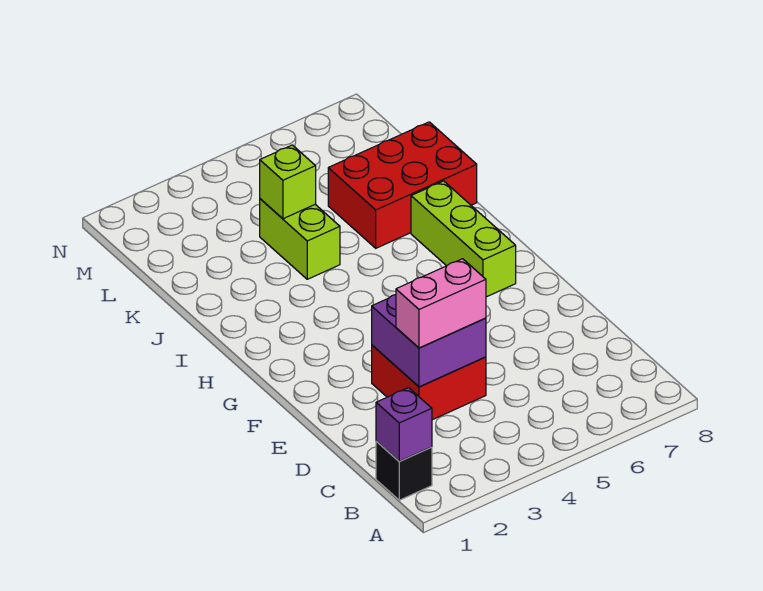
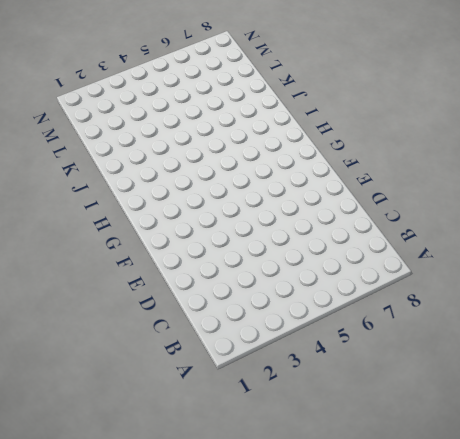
none -> black brick B1 level 1
none -> red brick D3:E4 level 1

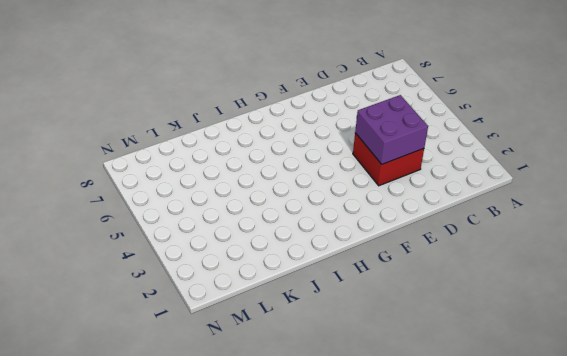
none -> black brick B1 level 1
none -> lime brick G7:I7 level 1

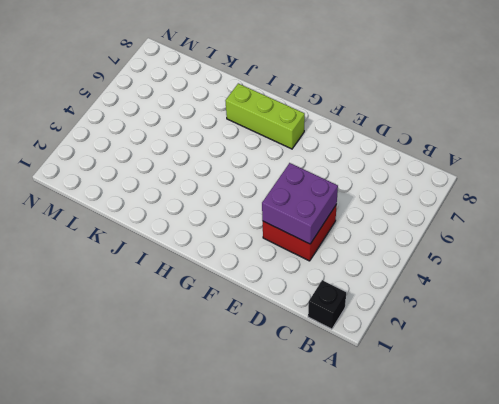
none -> lime brick J4:K4 level 1
none -> red brick J6:K8 level 1

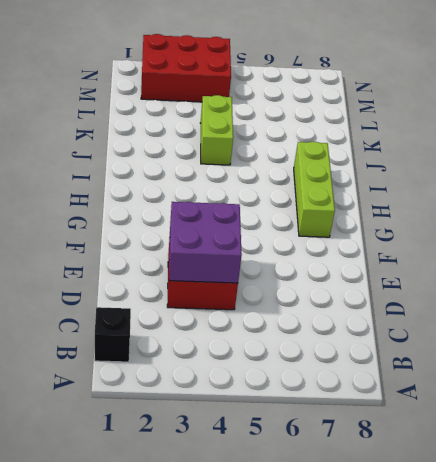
red brick M2:N4 level 1 -> red brick J6:K8 level 1
none -> purple brick B1 level 2
none -> lime brick K4 level 2

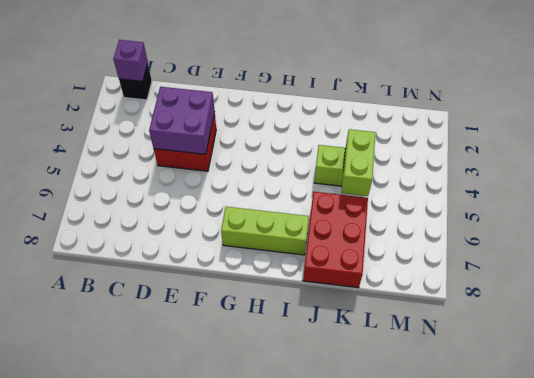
lime brick K4:K5 level 2 -> lime brick K4 level 2
none -> pink brick D3:D4 level 3

